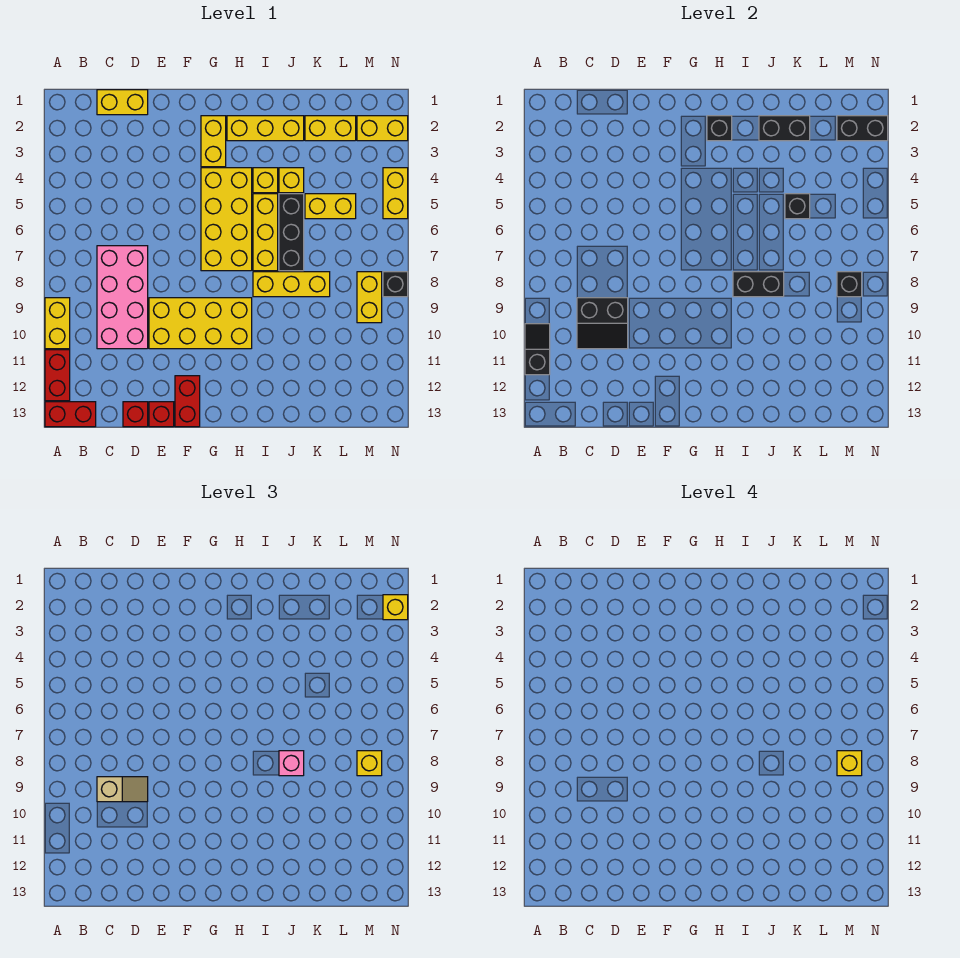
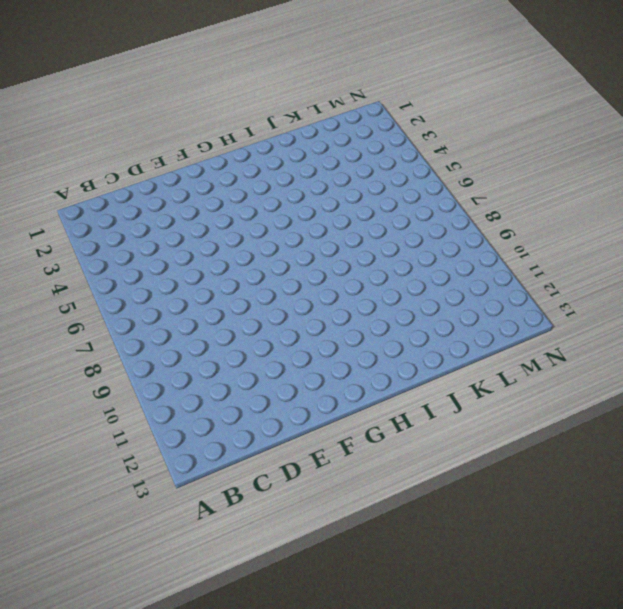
none -> yellow brick A9:A10 level 1
none -> red brick A11:A12 level 1
none -> red brick A13:B13 level 1
none -> yellow brick C1:D1 level 1

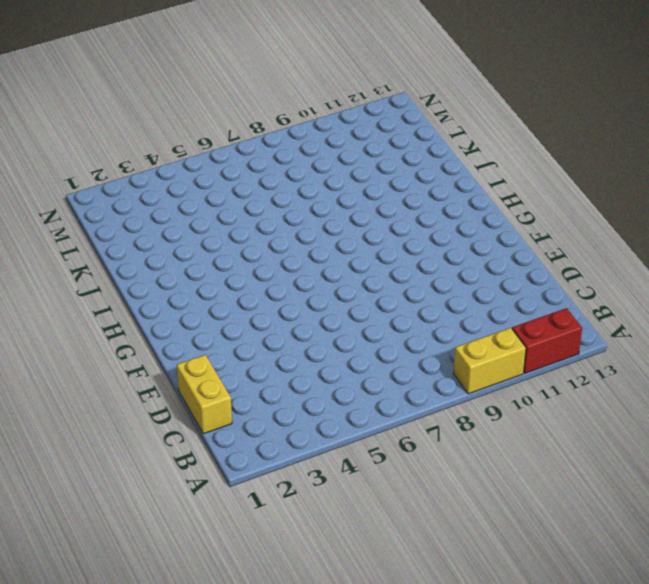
none -> red brick A13:B13 level 1
none -> pink brick C7:D10 level 1
none -> red brick D13 level 1
none -> yellow brick E9:H10 level 1

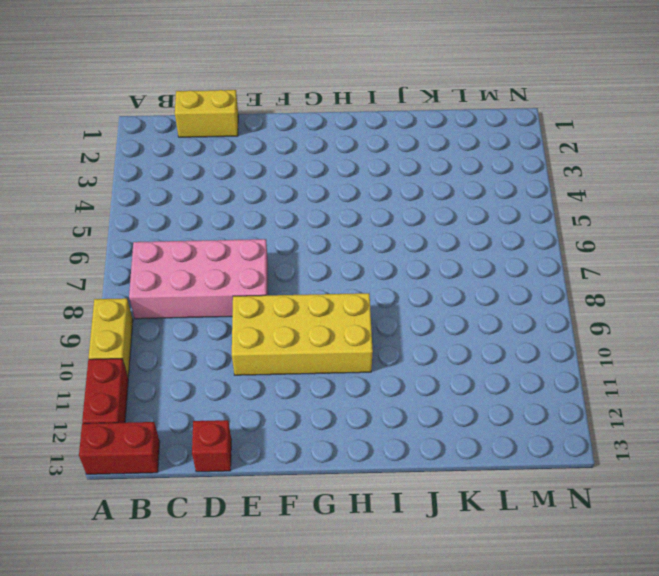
pink brick B7:E8 level 1 -> pink brick C7:D10 level 1
none -> red brick E13 level 1
none -> red brick F12:F13 level 1
none -> yellow brick G2:G3 level 1
none -> yellow brick G4:H7 level 1

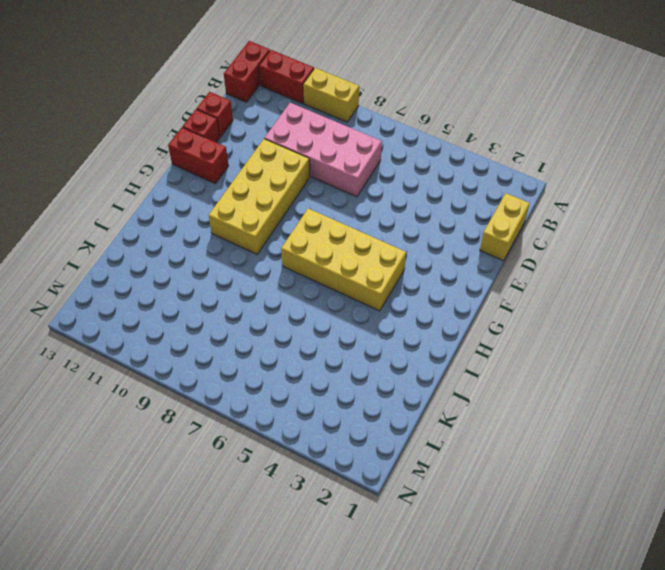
none -> yellow brick G2:G3 level 1
none -> yellow brick H2:J2 level 1
none -> yellow brick I4 level 1
none -> yellow brick I5:I7 level 1

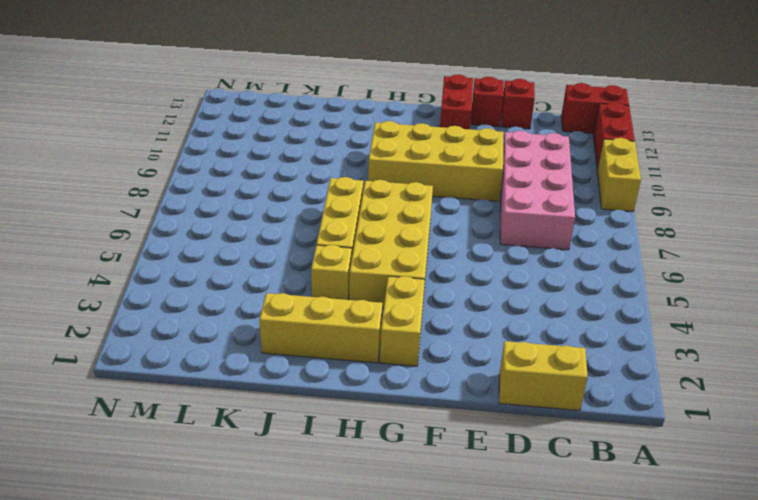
none -> yellow brick I8:K8 level 1
none -> yellow brick J4 level 1
none -> black brick J5:J7 level 1
none -> yellow brick K2:L2 level 1

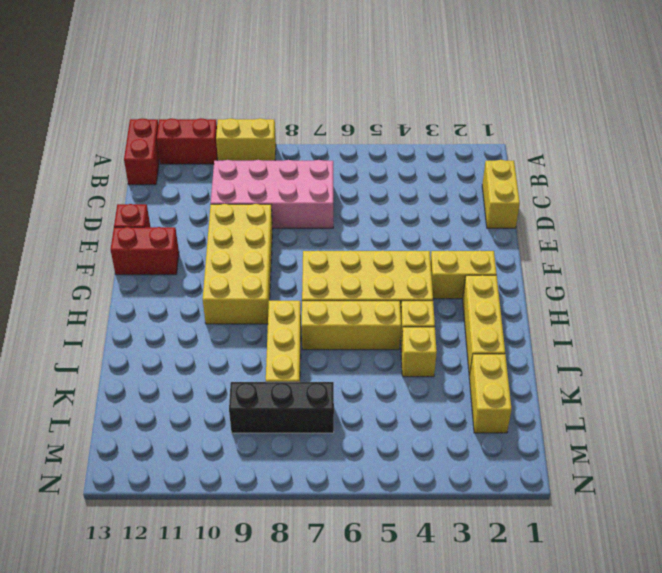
black brick L7:L9 level 1 -> black brick J5:J7 level 1
none -> red brick D13 level 1
none -> yellow brick K5:L5 level 1
none -> yellow brick M2:N2 level 1
none -> yellow brick M8:M9 level 1

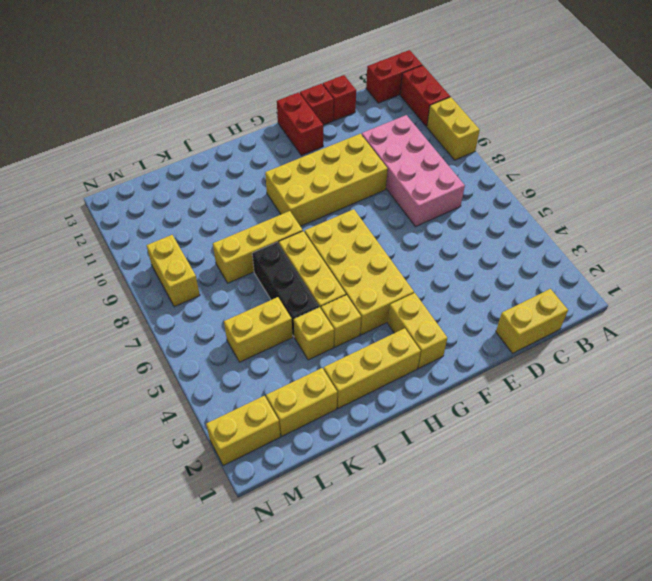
none -> yellow brick N4:N5 level 1
none -> black brick N8 level 1
none -> black slope A10:A11 level 2 top 11
none -> black slope C9:D10 level 2 top 9

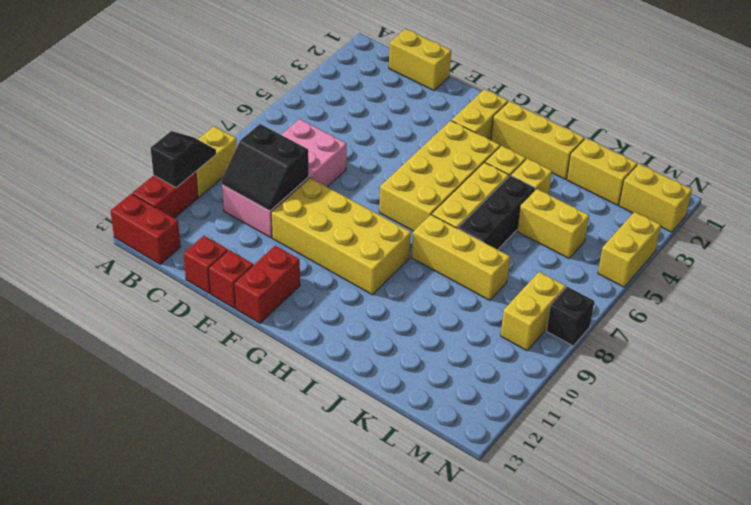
none -> black brick H2 level 2
none -> black brick I8:J8 level 2
none -> black brick J2:K2 level 2
none -> black brick K5 level 2

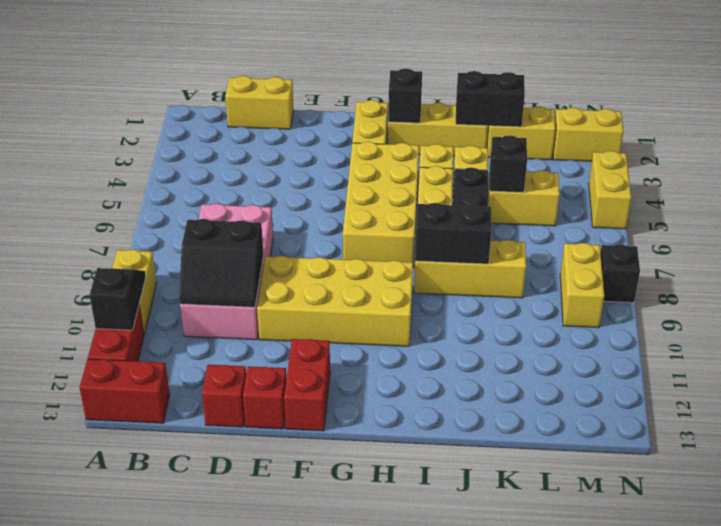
none -> black brick M2:N2 level 2
none -> black brick M8 level 2
none -> tan slope C9:D9 level 3 top C
none -> pink brick J8 level 3

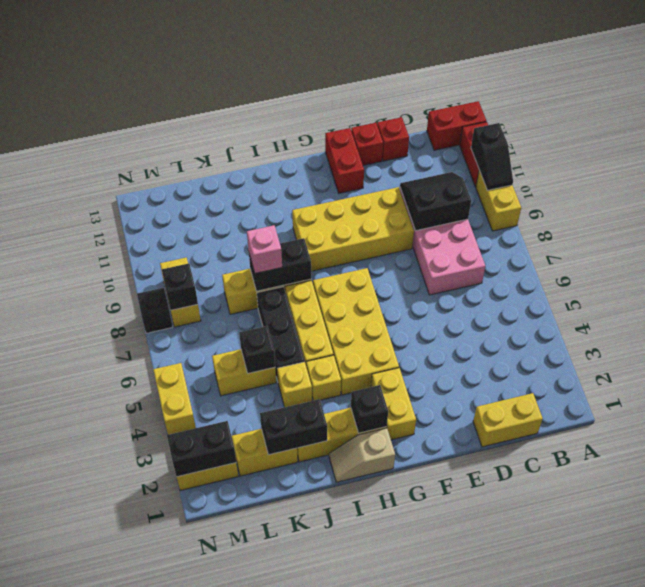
tan slope H1:I1 level 1 top H -> tan slope C9:D9 level 3 top C
none -> yellow brick M8 level 3
none -> yellow brick N2 level 3
none -> yellow brick M8 level 4

